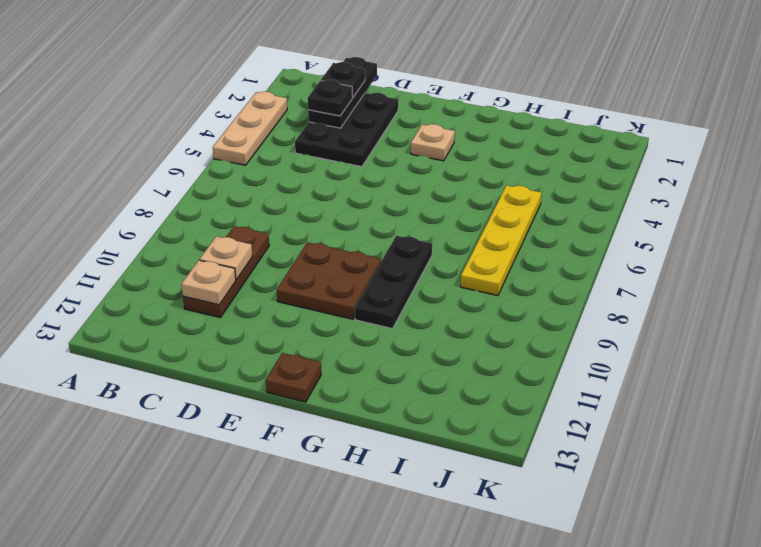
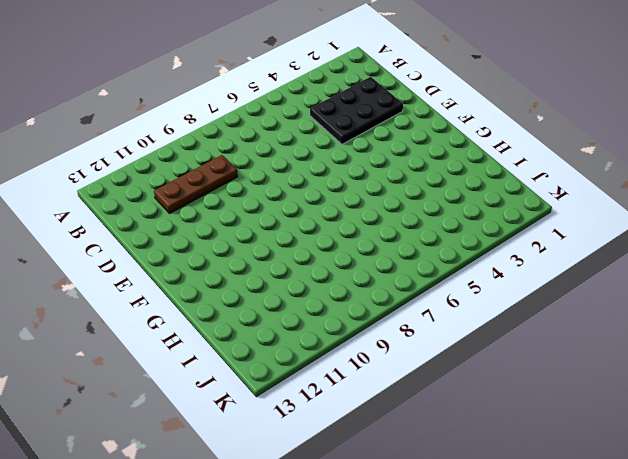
none -> tan plate A3:A5 level 1
none -> brown plate E9:F10 level 1
none -> tan plate F3 level 1

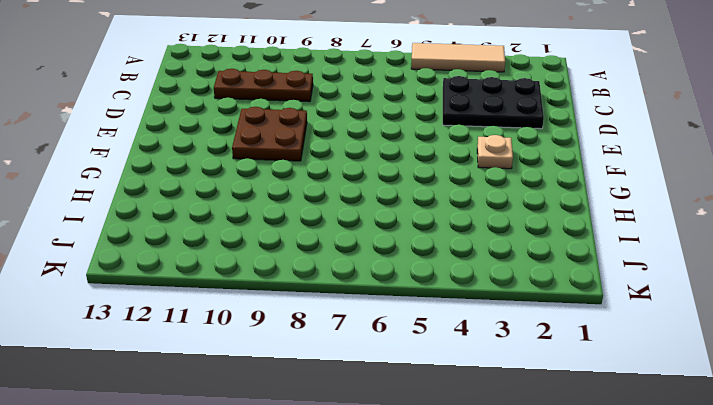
tan tile A3:A5 level 1 -> tan plate A3:A5 level 1
none -> brown plate F13 level 1
none -> black plate G8:G10 level 1
none -> yellow plate I5:I8 level 1

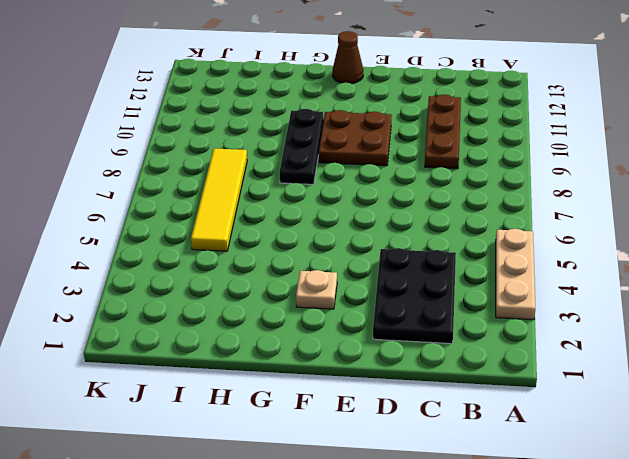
brown cone F13 level 1 -> brown plate F13 level 1
yellow tile I5:I8 level 1 -> yellow plate I5:I8 level 1
none -> black plate C1:C3 level 2
none -> tan plate C10 level 2
none -> tan plate C11 level 2

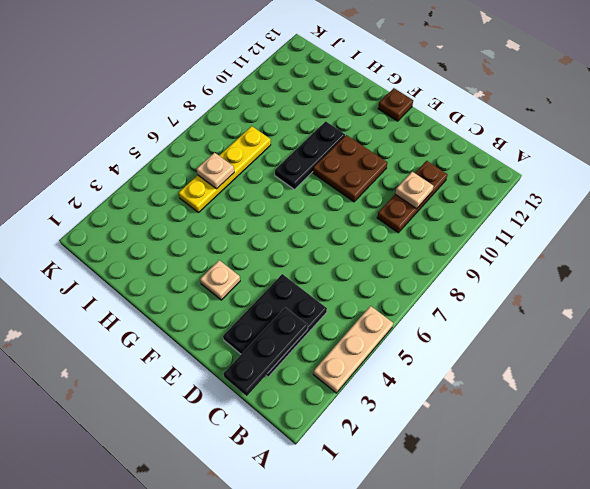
tan plate I6 level 2 -> tan plate C11 level 2
none -> black plate C2 level 3
none -> black plate C3 level 3

